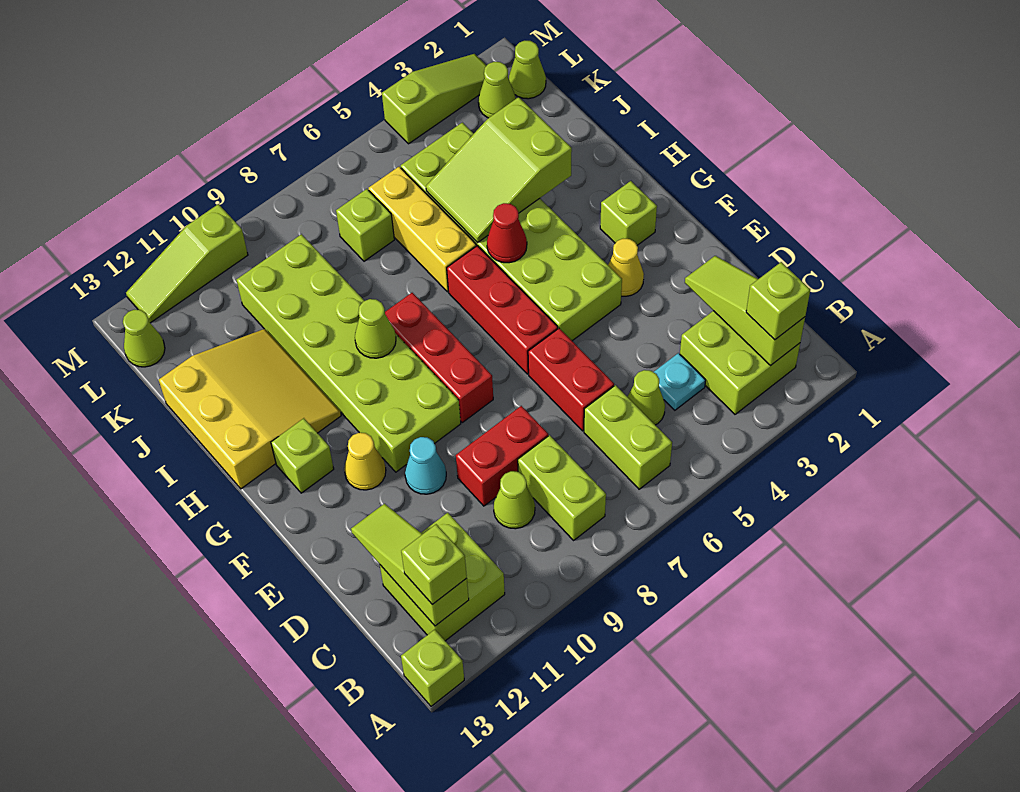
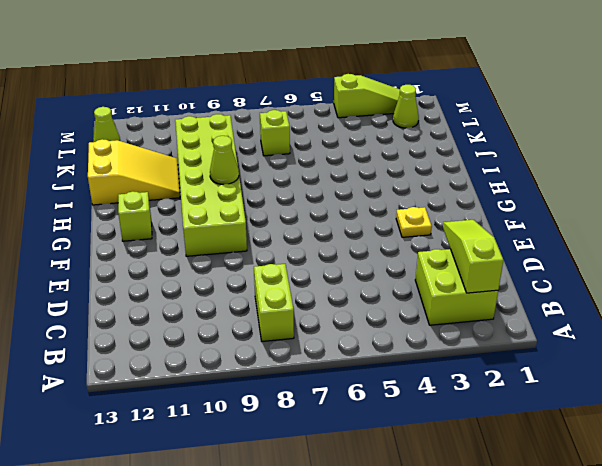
yellow plate F3 level 1 -> yellow cone F3 level 1
yellow slope I11:J13 level 1 top 13 -> yellow slope H11:J13 level 1 top 13
none -> lime brick A13 level 1
none -> lime brick B6:C6 level 1
none -> lime brick B11:C12 level 1
none -> cyan plate C4 level 1

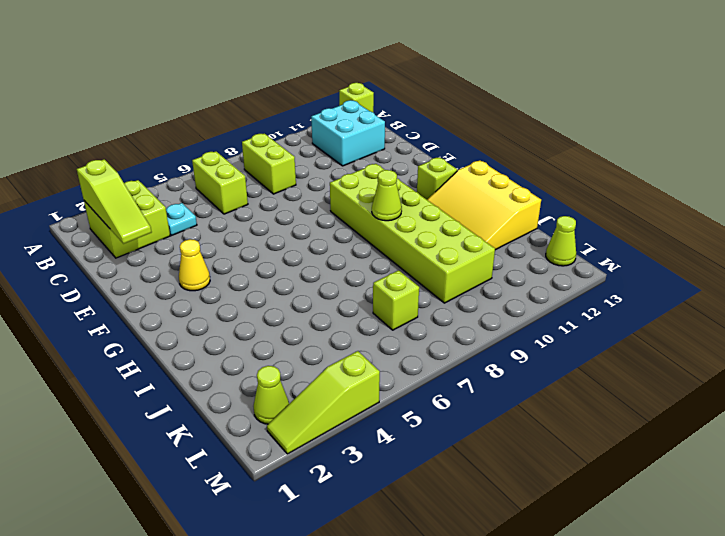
cyan brick B11:C12 level 1 -> lime brick B11:C12 level 1
none -> lime cone C5 level 1
none -> lime cone C9 level 1
none -> red brick D6:E6 level 1
none -> red brick D8:D9 level 1

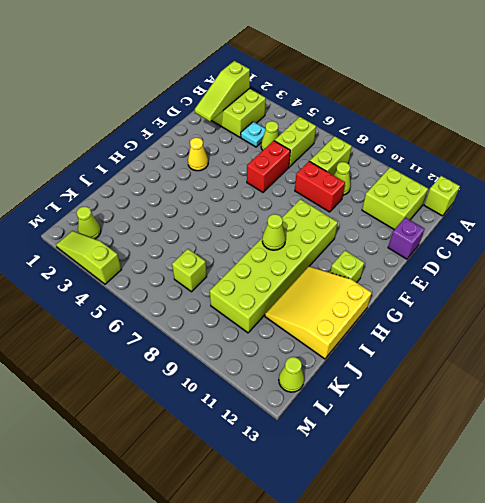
purple brick D13 level 1 -> none
none -> cyan cone E10 level 1
none -> lime brick F4:K5 level 1
none -> red brick F6:H6 level 1
none -> red brick F8:H8 level 1

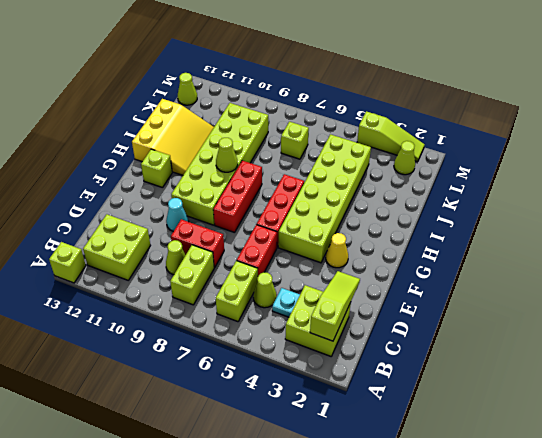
none -> yellow cone F11 level 1
none -> lime brick G2 level 1
none -> yellow brick I6:K6 level 1
none -> lime cone L1 level 1

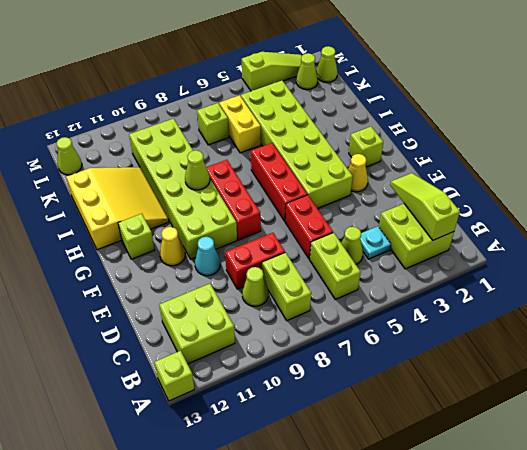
yellow brick J6:K6 level 1 -> yellow brick I6:K6 level 1
none -> lime slope M10:M12 level 1 top 10
none -> lime slope B12:D12 level 2 top B
none -> red cone H5 level 2
none -> lime slope I3:J5 level 2 top 3

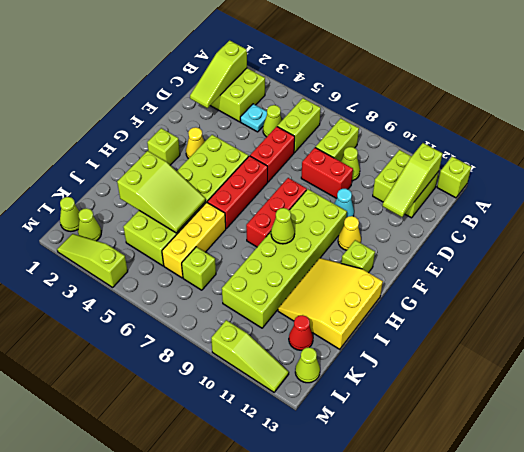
red cone K12 level 1 -> red cone H5 level 2
none -> lime brick B2 level 3
none -> lime brick B12 level 3

